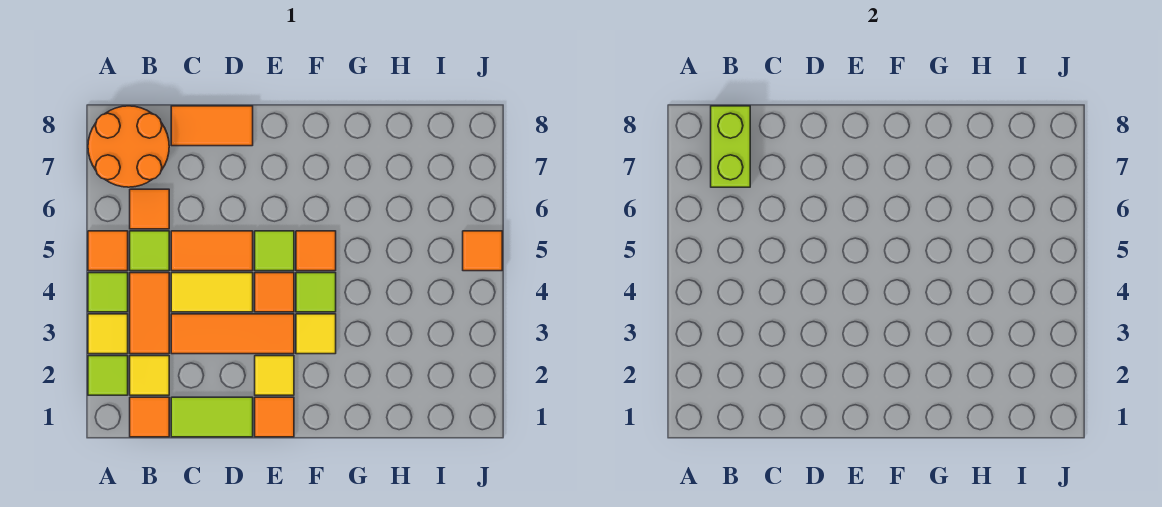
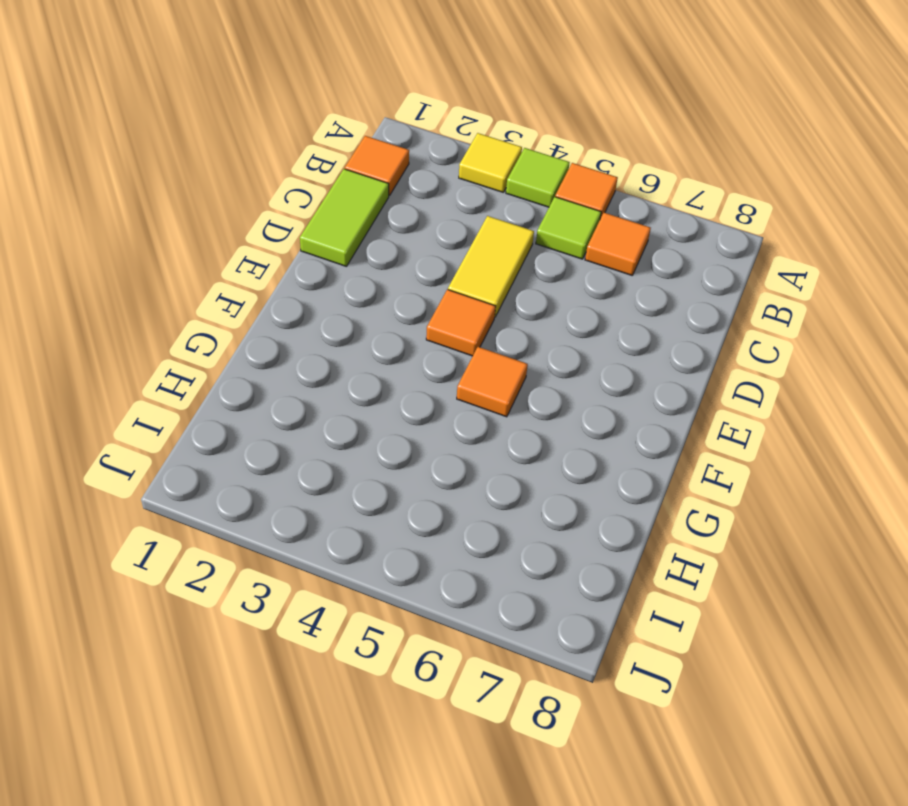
none -> lime tile A2 level 1
none -> orange round brick A7:B8 level 1
none -> yellow tile B2 level 1

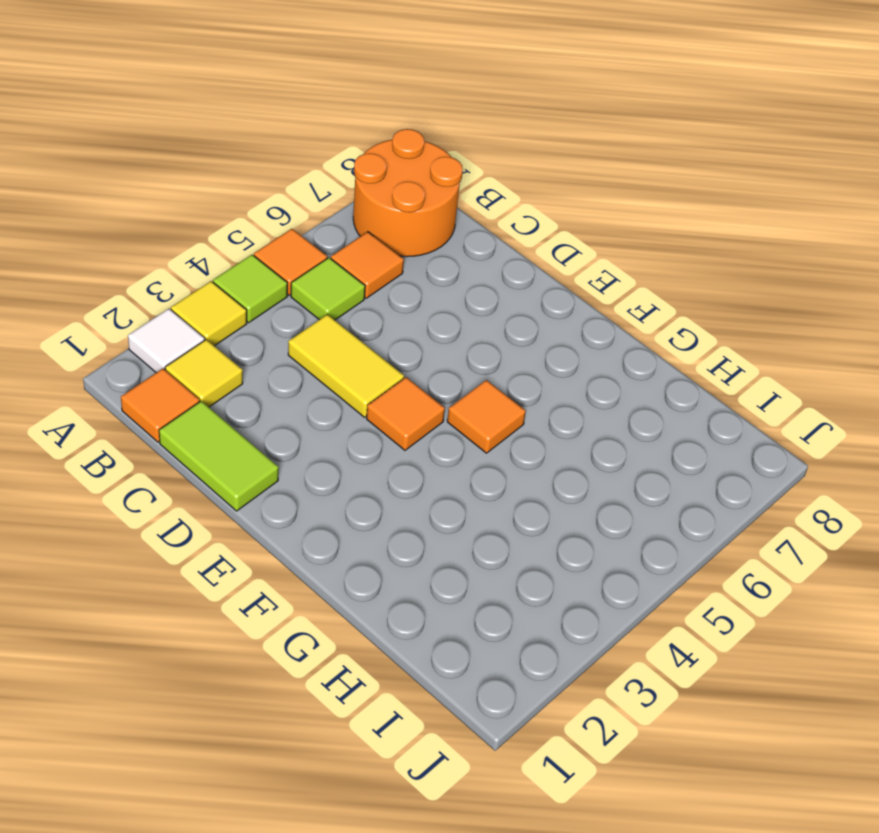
white tile A2 level 1 -> lime tile A2 level 1
none -> orange tile B3:B4 level 1
none -> orange tile C3:E3 level 1
none -> orange tile C5:D5 level 1

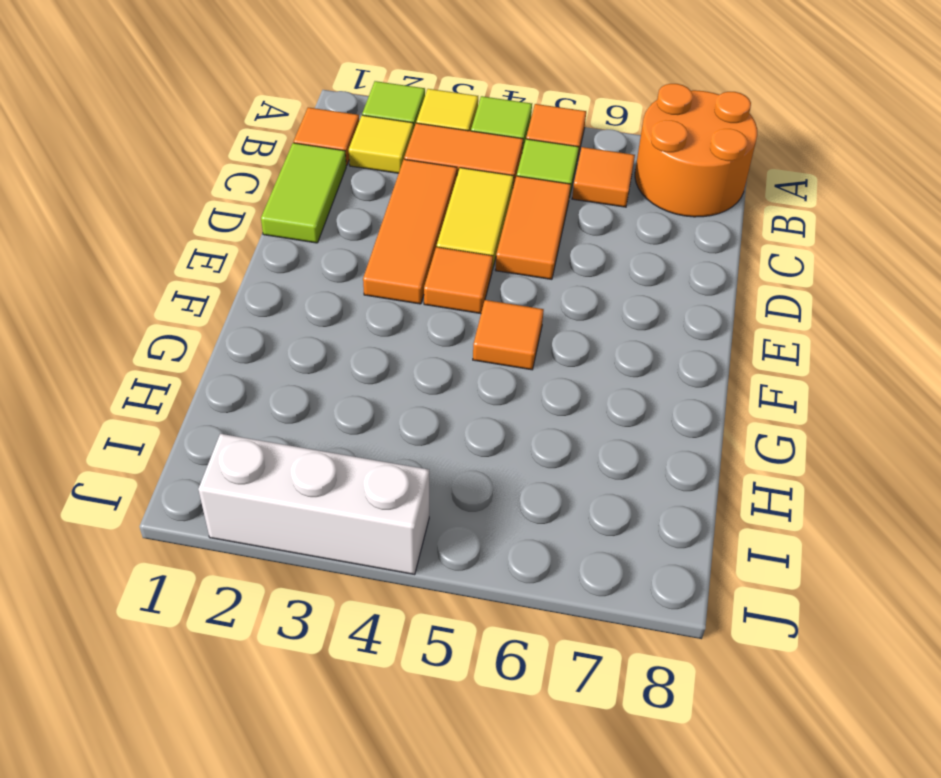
white brick J2:J4 level 1 -> none
none -> orange tile C8:D8 level 1
none -> orange tile E1 level 1
none -> yellow tile E2 level 1

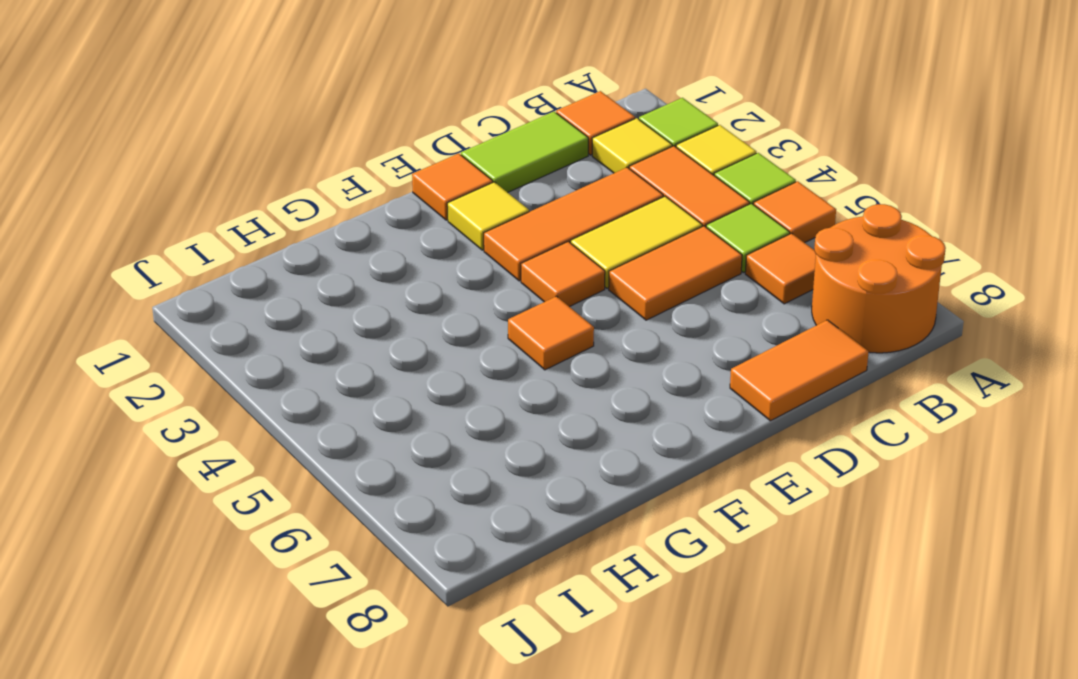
none -> lime tile E5 level 1
none -> yellow tile F3 level 1
none -> lime tile F4 level 1

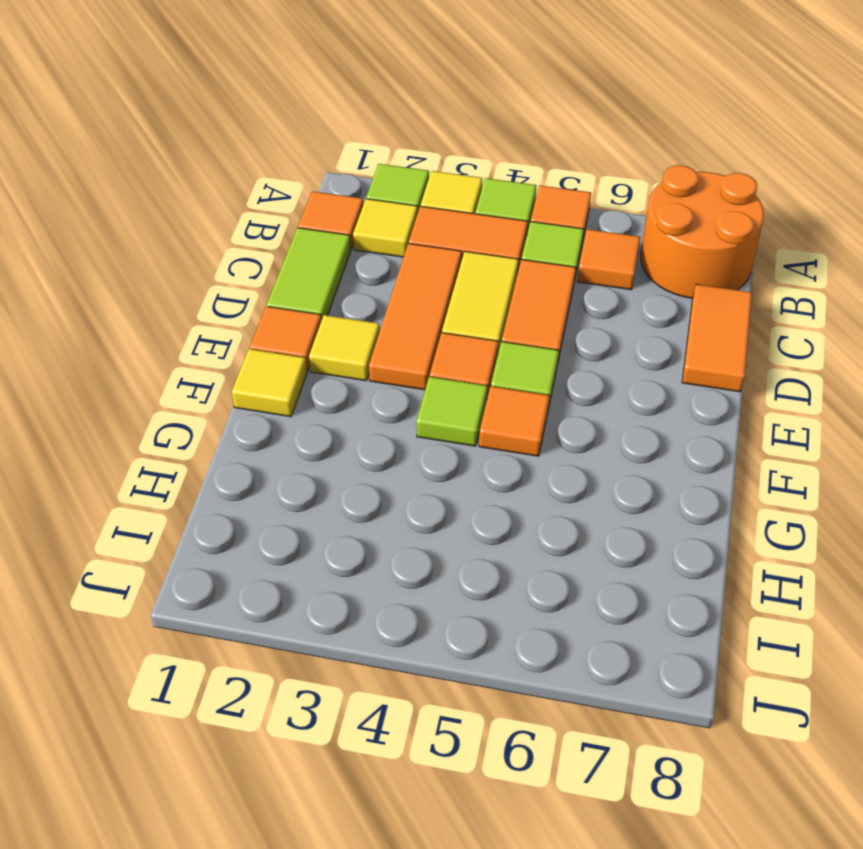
yellow tile F1 level 1 -> yellow tile F3 level 1
none -> orange tile J5 level 1
none -> lime brick B7:B8 level 2

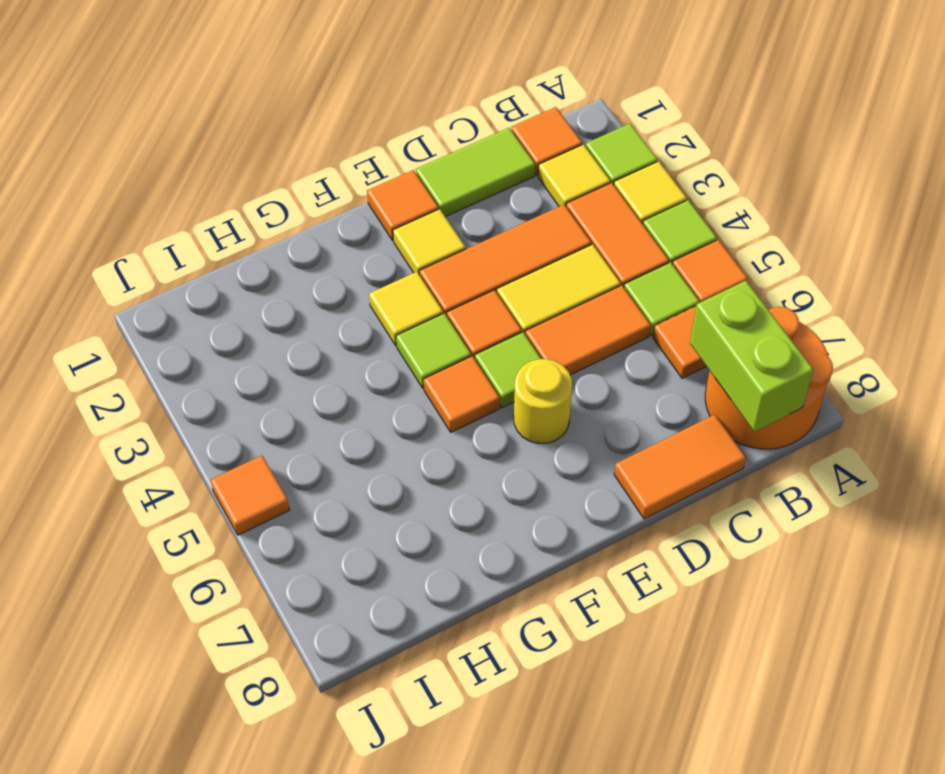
yellow round brick E6 level 1 -> none

